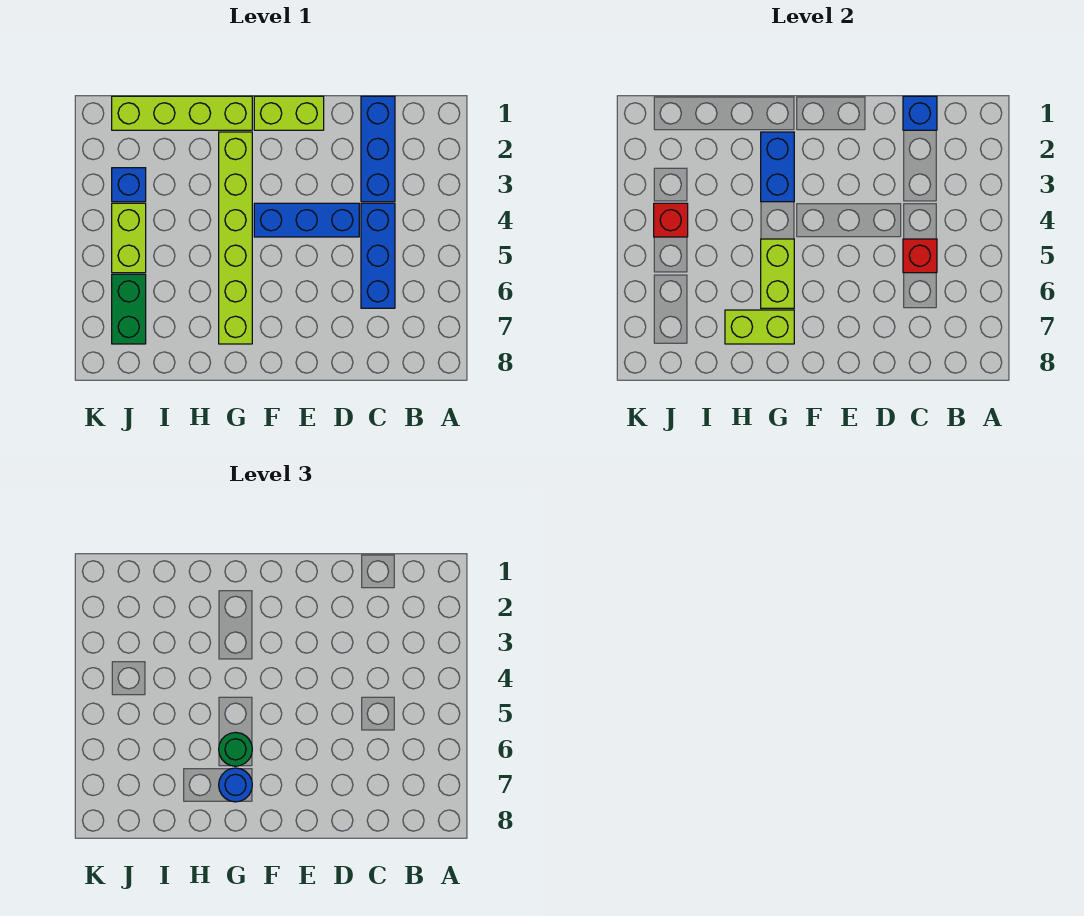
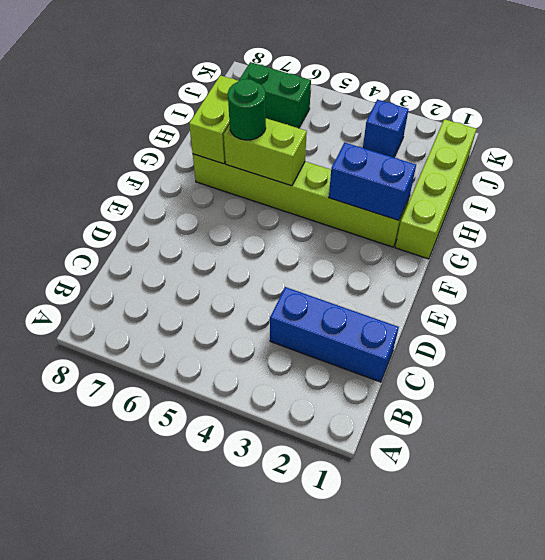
none -> blue brick C4:C6 level 1
none -> blue brick D4:F4 level 1
none -> lime brick E1:F1 level 1

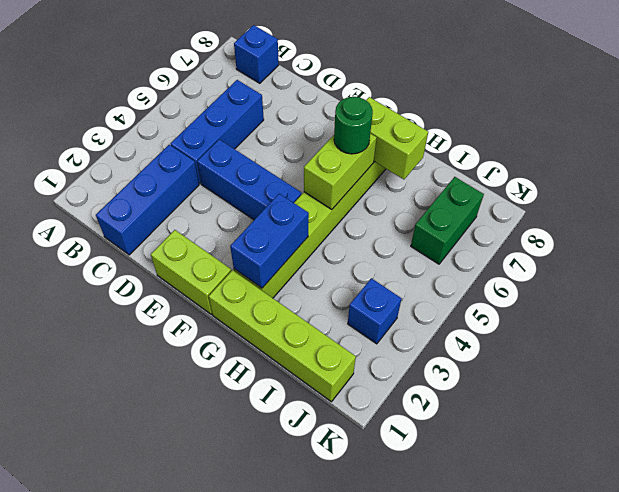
blue brick B8 level 1 -> blue brick C1 level 2
none -> lime brick J4:J5 level 1
none -> red brick C5 level 2
none -> red brick J4 level 2

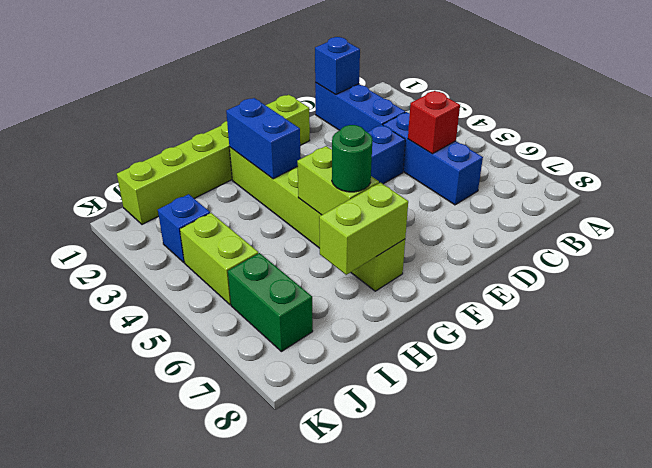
none -> red brick J4 level 2
none -> blue round brick G7 level 3

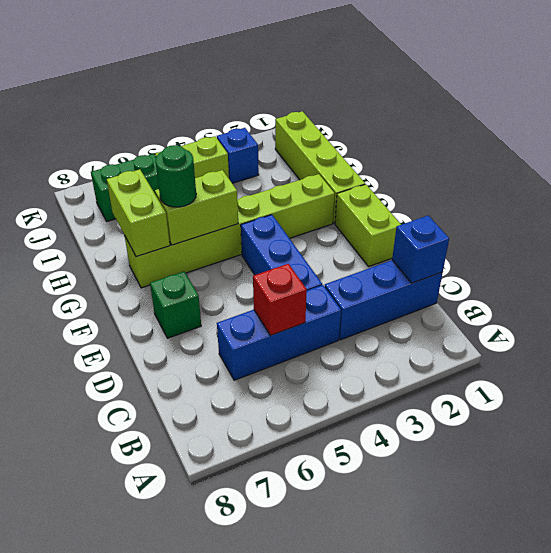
green brick E7 level 1 -> none
none -> blue brick G2:G3 level 2
none -> red brick J4 level 2
none -> blue round brick G7 level 3

